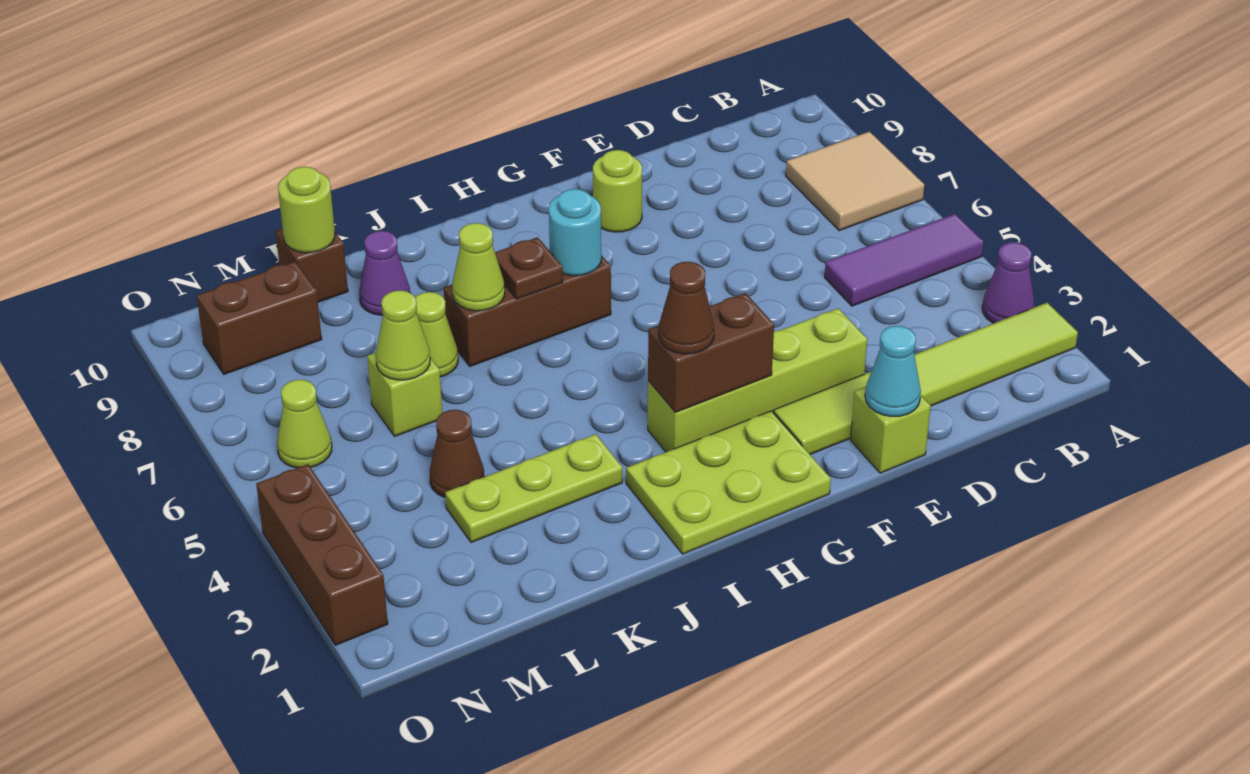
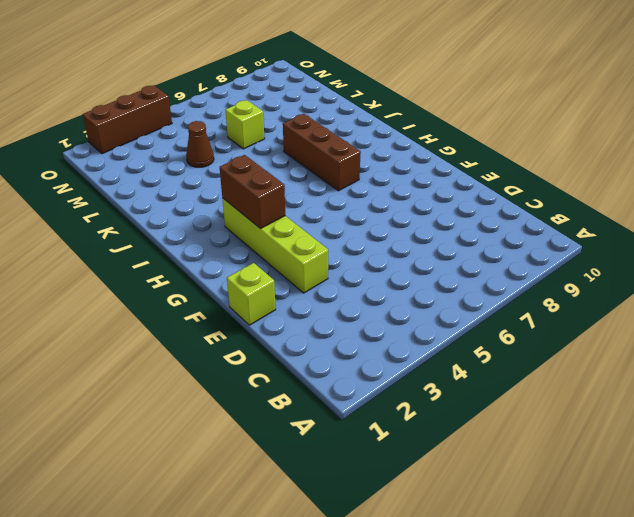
none -> lime tile A2:F2 level 1
none -> purple cone A3 level 1
none -> purple tile A5:C5 level 1

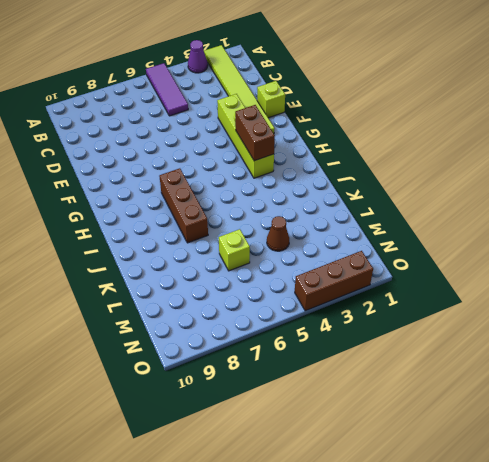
none -> tan tile A7:B8 level 1
none -> lime round brick F9 level 1
none -> lime plate G1:I2 level 1

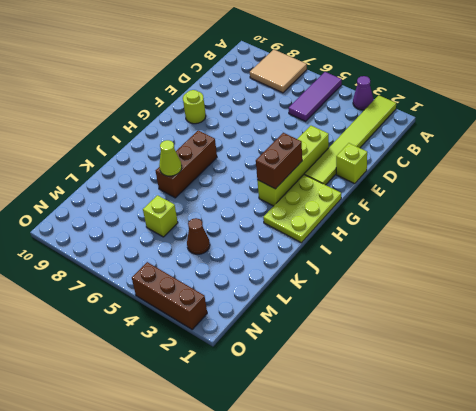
none -> lime plate J3:L3 level 1
none -> lime cone K7 level 1
none -> purple cone K9 level 1

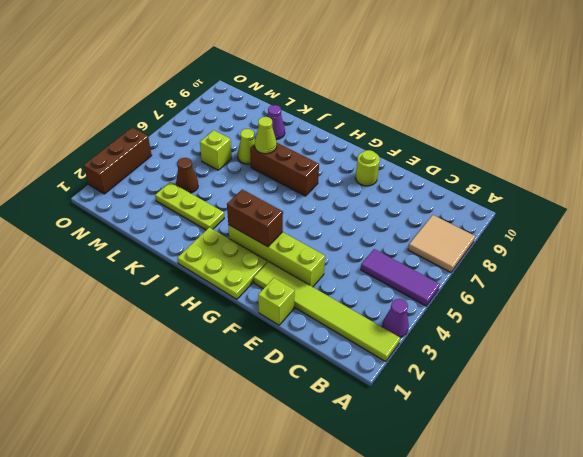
none -> brown brick L10 level 1
none -> brown brick M9:N9 level 1
none -> lime cone N6 level 1

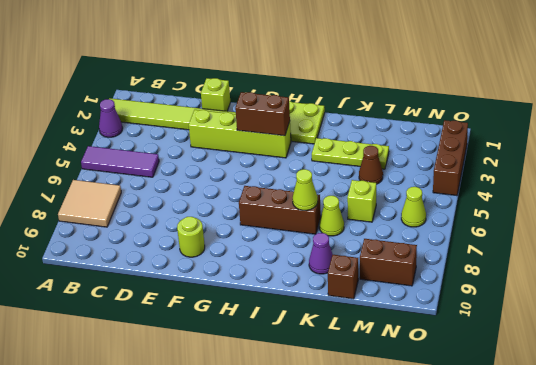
none -> cyan cone E1 level 2
none -> cyan round brick H7 level 2
none -> brown plate I7 level 2

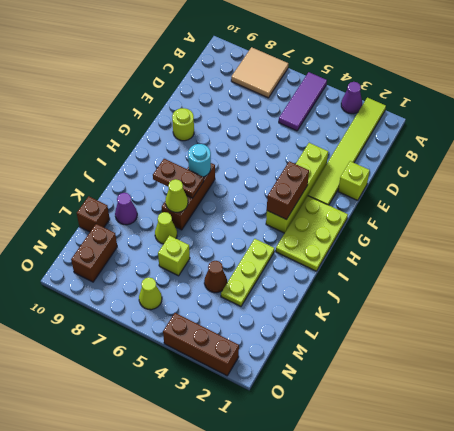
brown plate I7:I8 level 2 -> brown plate I7 level 2
none -> cyan cone E1 level 2
none -> lime cone L6 level 2
none -> lime round brick L10 level 2

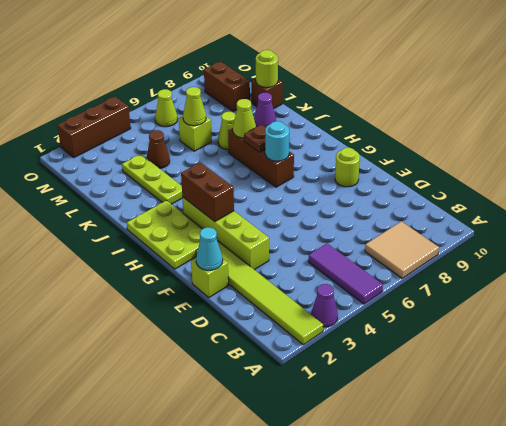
none -> brown cone H3 level 3

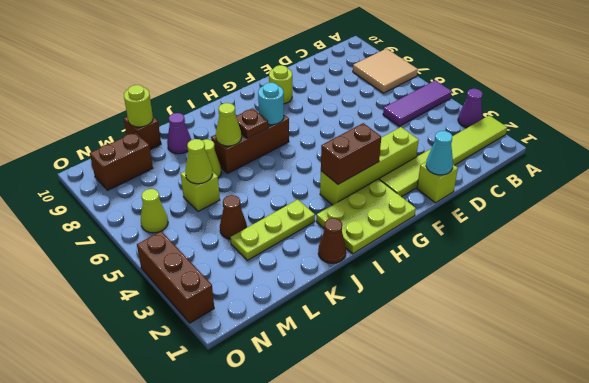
brown cone J1 level 1 -> brown cone H3 level 3

